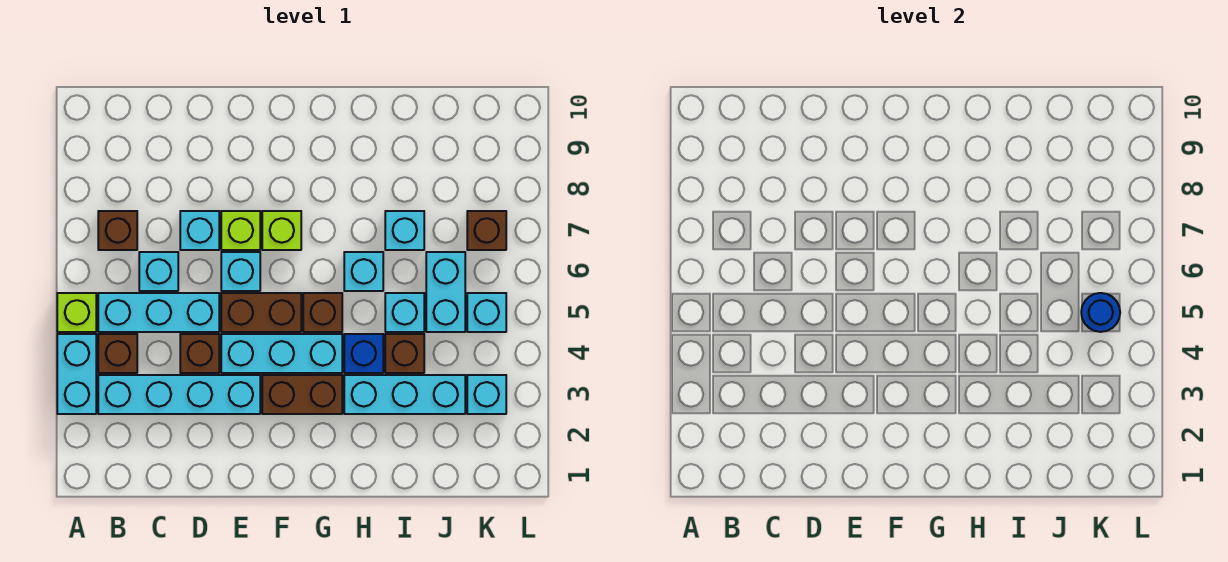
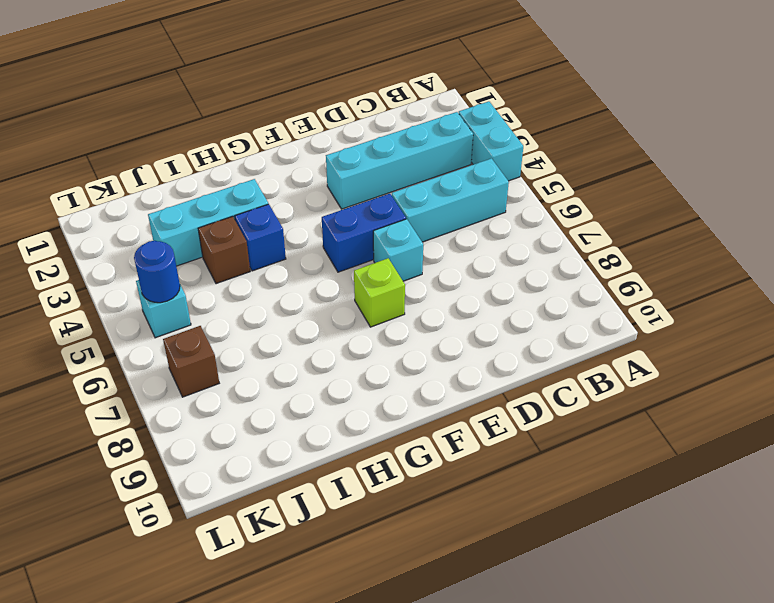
blue brick E5:F5 level 1 -> brown brick E5:F5 level 1
none -> lime brick A5 level 1
none -> brown brick B4 level 1
none -> brown brick B7 level 1

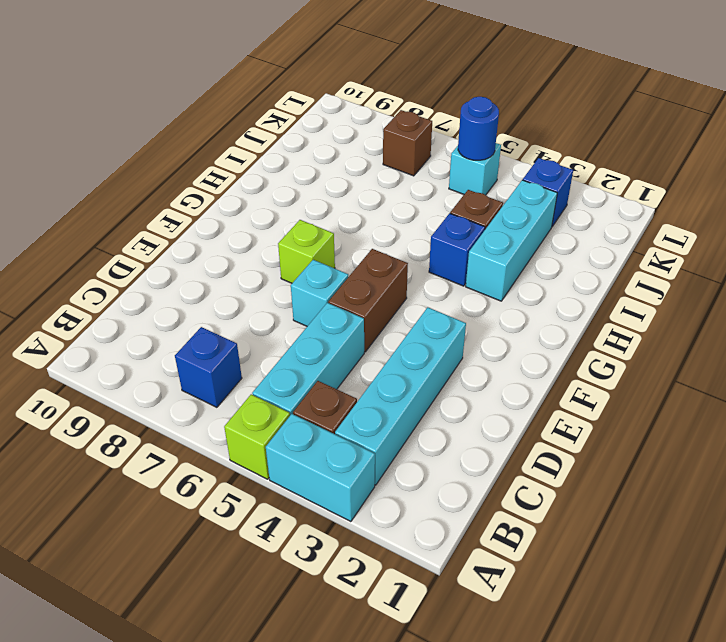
blue brick B7 level 1 -> brown brick B7 level 1
blue brick K3 level 1 -> cyan brick K3 level 1
none -> cyan brick C6 level 1
none -> brown brick D4 level 1
none -> cyan brick D7 level 1

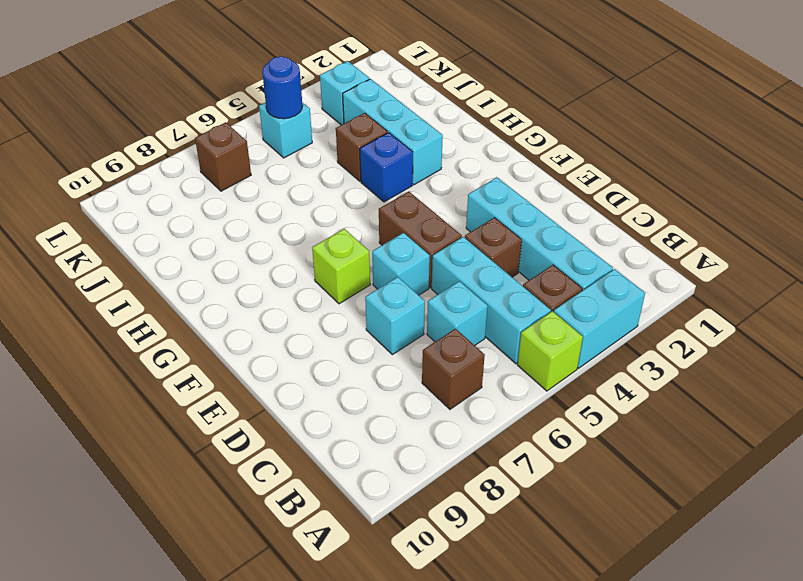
none -> cyan brick E4:G4 level 1
none -> lime brick E7 level 1
none -> brown brick F3:G3 level 1

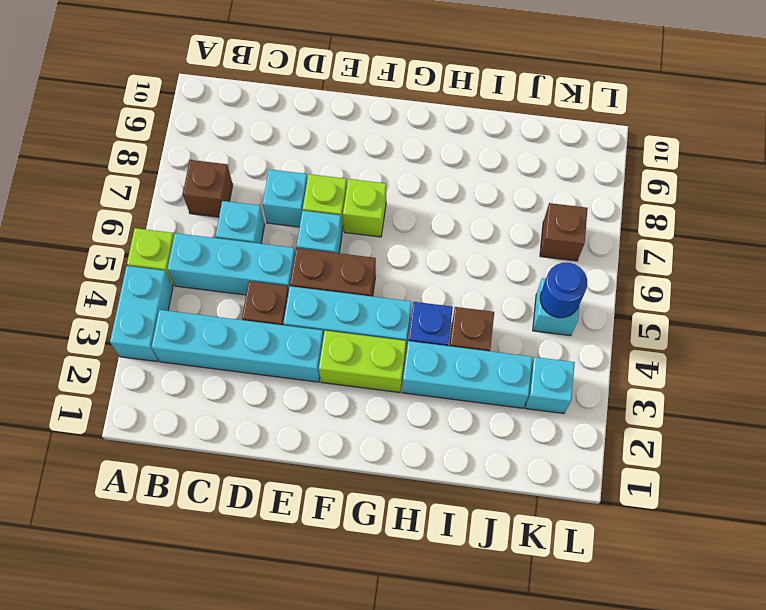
lime brick F3:G3 level 1 -> brown brick F3:G3 level 1
none -> brown brick B4 level 1
none -> brown brick G5 level 1
none -> cyan brick H6 level 1

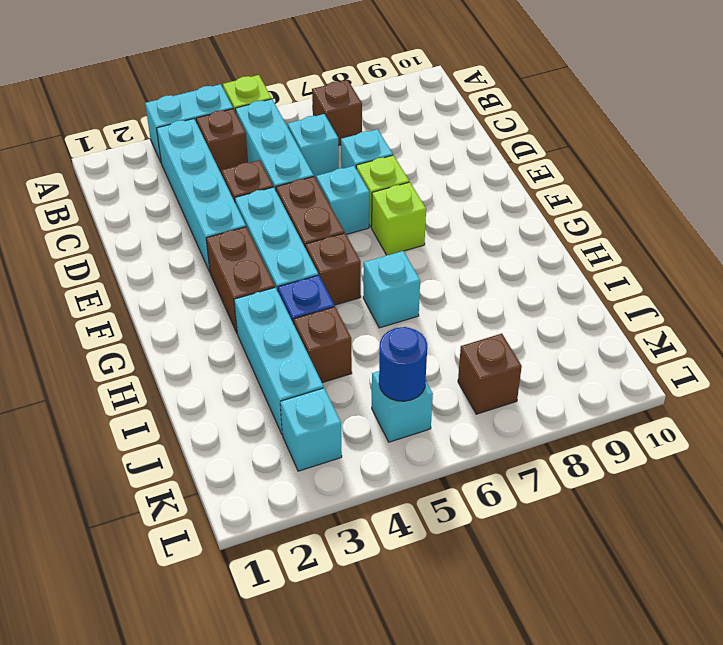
none -> cyan brick I5 level 1
none -> cyan brick I7 level 1
none -> cyan brick J5:J6 level 1

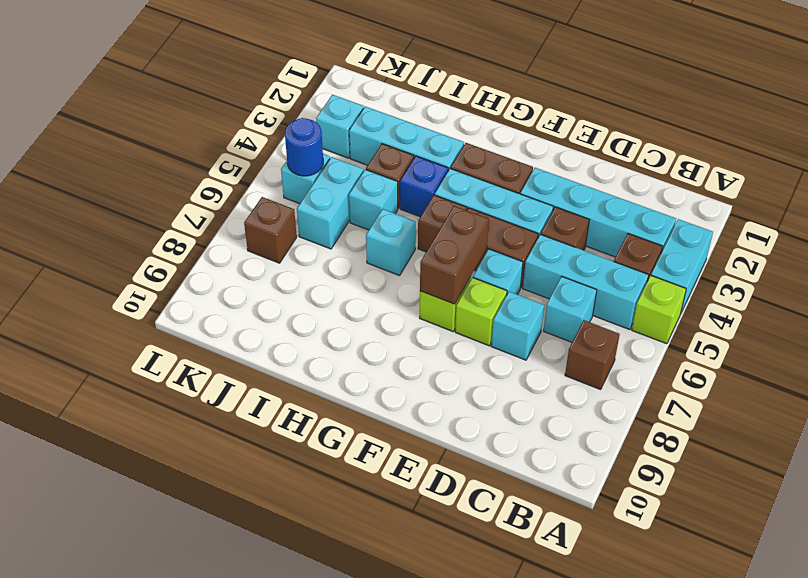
brown brick F6:F7 level 2 -> none
none -> cyan brick I7 level 1

